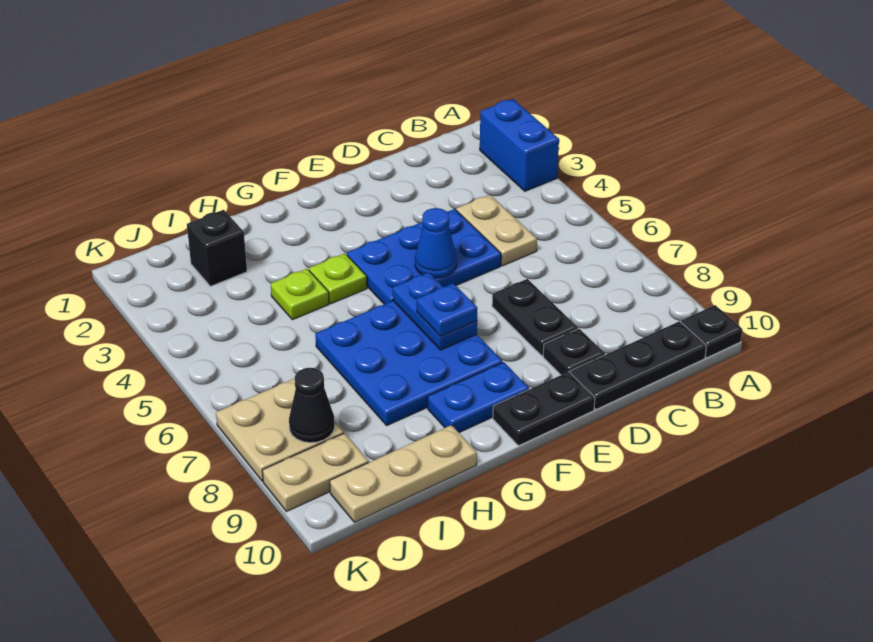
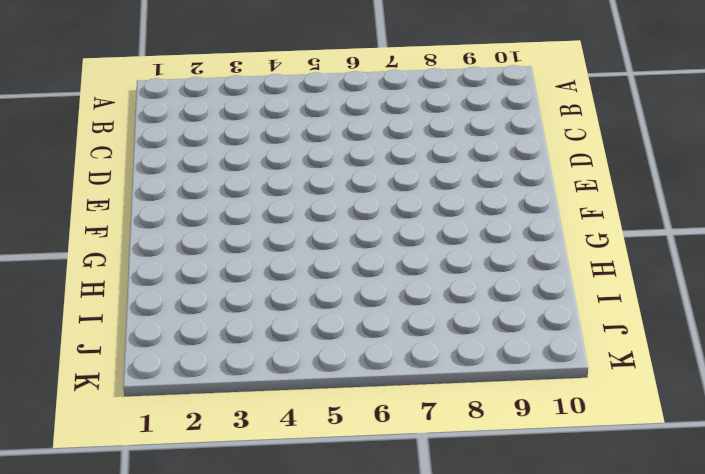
none -> blue brick A2:A3 level 1
none -> black plate A10 level 1
none -> black plate B10:D10 level 1

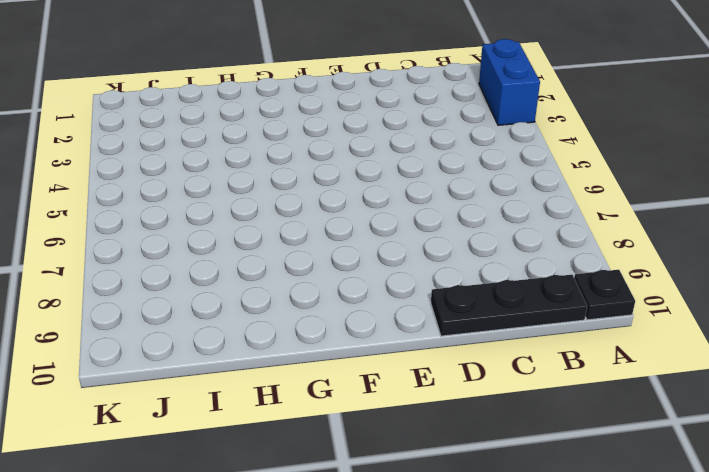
none -> tan plate C4:C5 level 1
none -> blue plate D4:F5 level 1
none -> black plate D7:D8 level 1

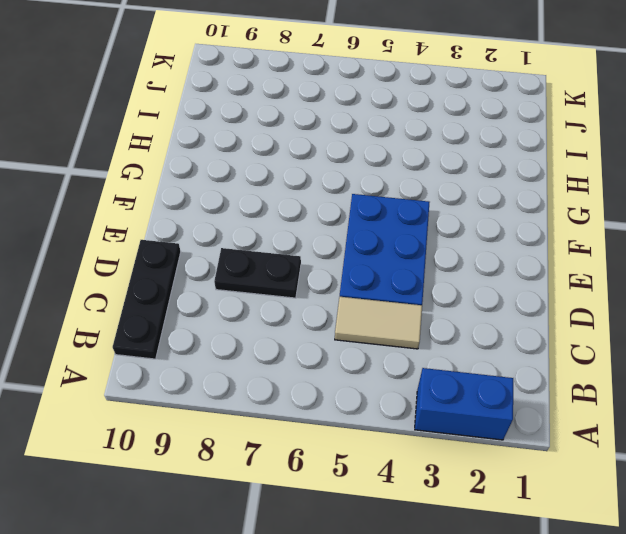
tan tile C4:C5 level 1 -> tan plate C4:C5 level 1
none -> black plate A10 level 1
none -> black plate D9 level 1
none -> black plate E10:F10 level 1

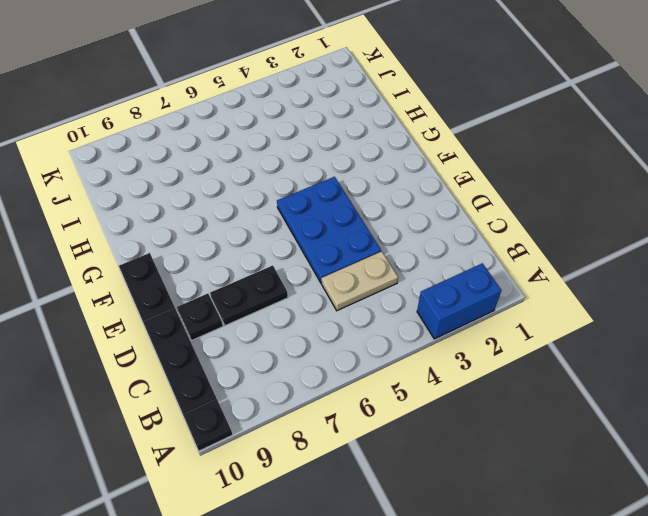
none -> blue plate F6:H8 level 1
none -> blue plate F9:G9 level 1
none -> lime plate G4 level 1

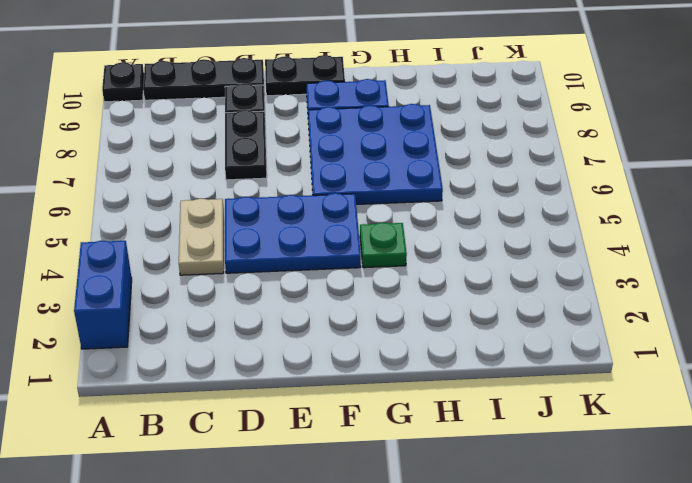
green plate G4 level 1 -> lime plate G4 level 1
none -> lime plate H4 level 1
none -> tan plate H10:J10 level 1
none -> black brick I2 level 1

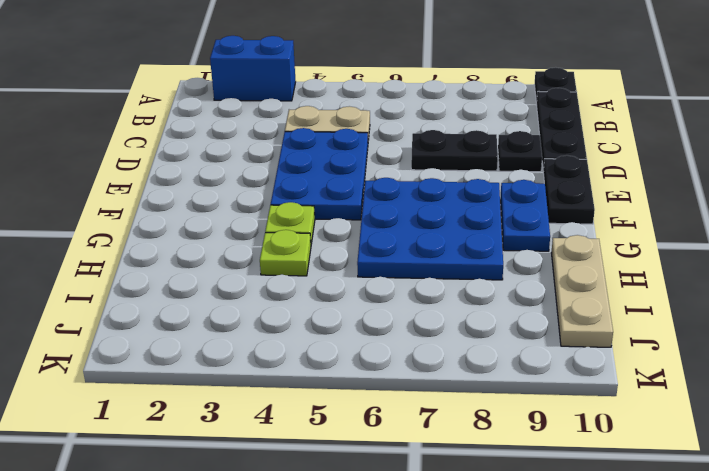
none -> black brick I2 level 1
none -> tan plate J7:K8 level 1
none -> tan plate J9:K9 level 1

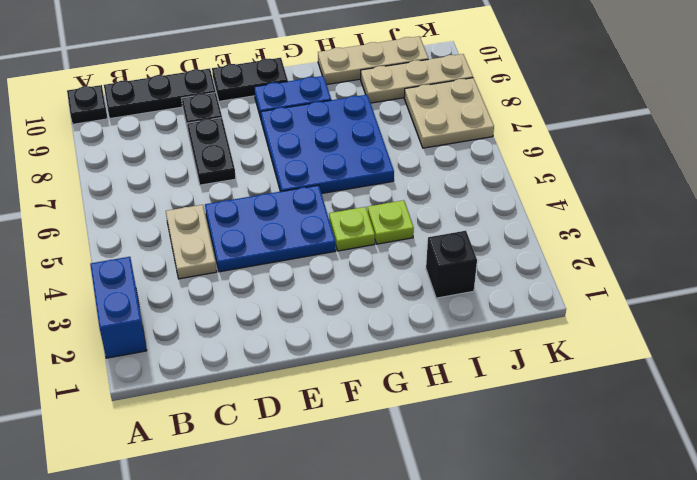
tan plate I9:K9 level 1 -> tan plate J9:K9 level 1
none -> blue cone E5 level 2
none -> blue plate F6:F7 level 2
none -> black cone J8 level 2

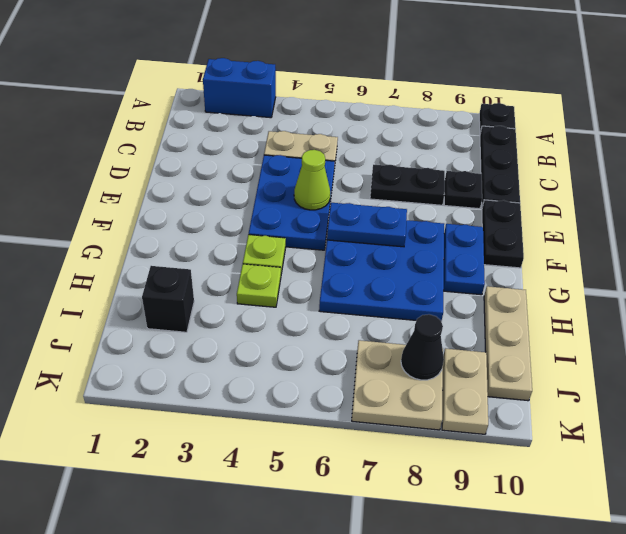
lime cone E5 level 2 -> blue cone E5 level 2
none -> blue plate F7 level 3

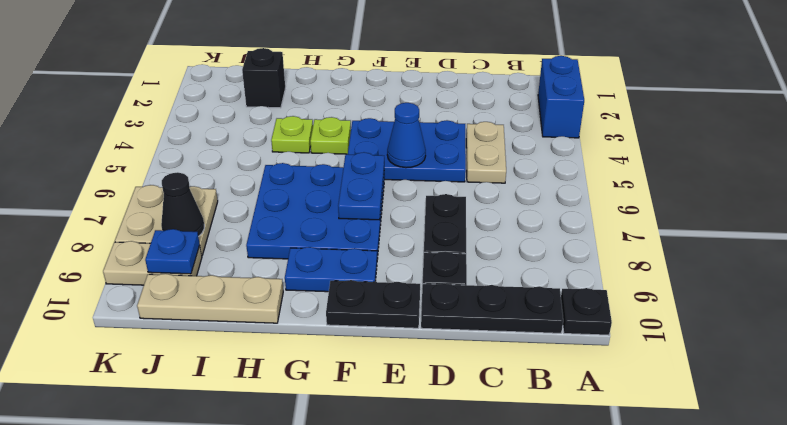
blue plate J9 level 2 -> blue plate F7 level 3

